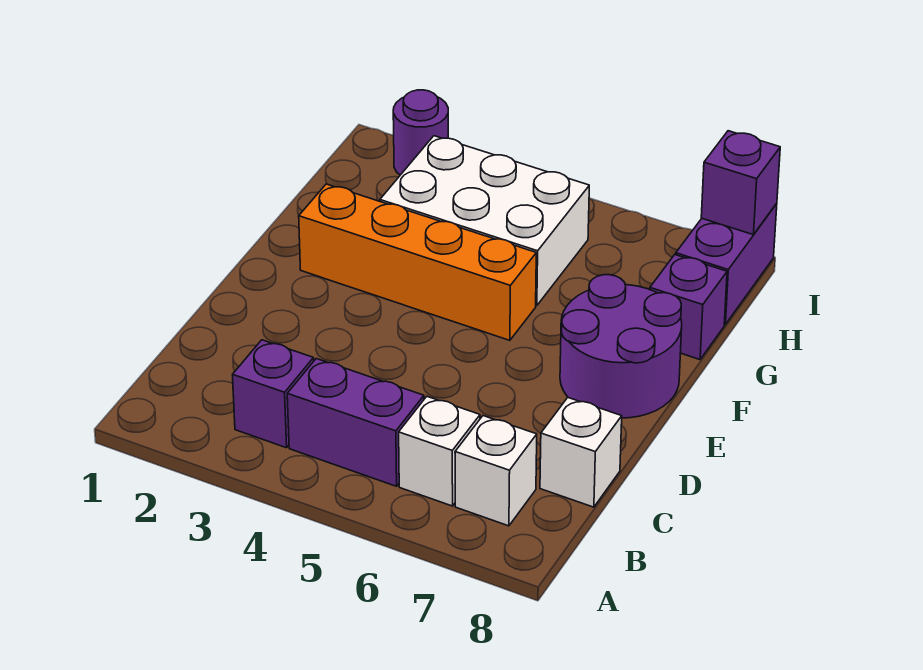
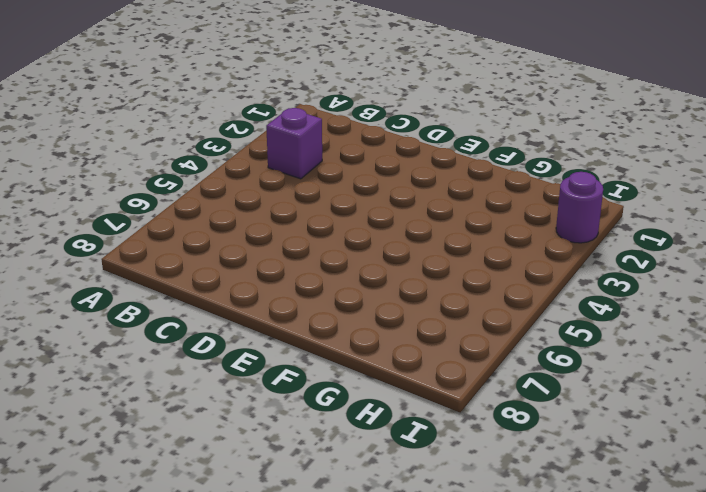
none -> purple brick B4:B5 level 1
none -> white brick B6 level 1
none -> white brick B7 level 1

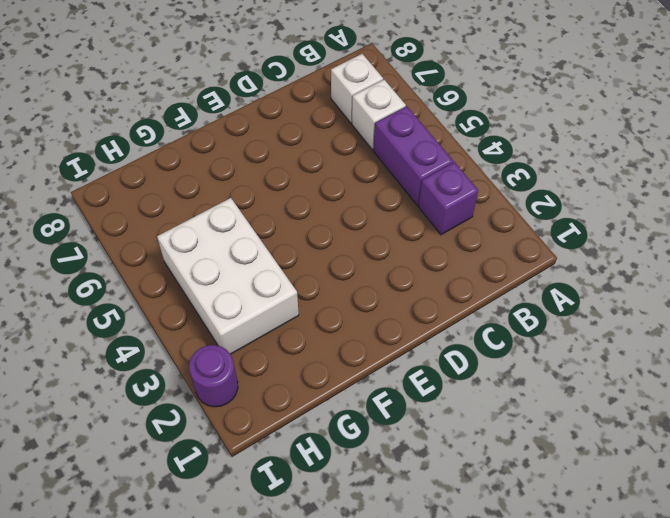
none -> white brick C8 level 1
none -> purple round brick E7:F8 level 1
none -> orange brick F2:F5 level 1

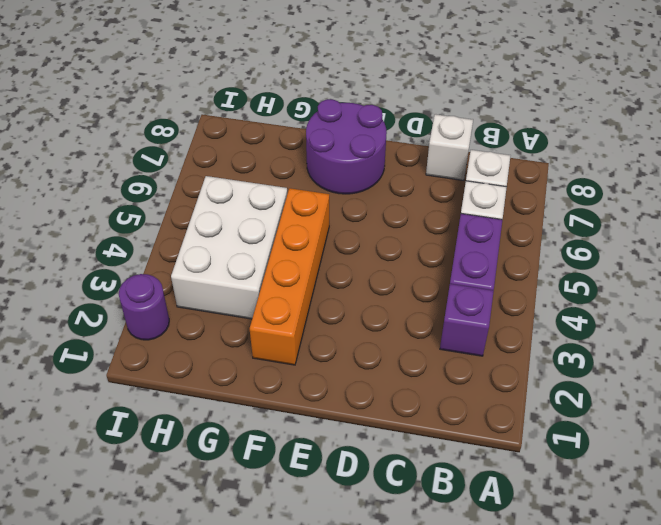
none -> purple brick G8 level 1
none -> purple brick H8:I8 level 1
none -> purple brick I8 level 2

